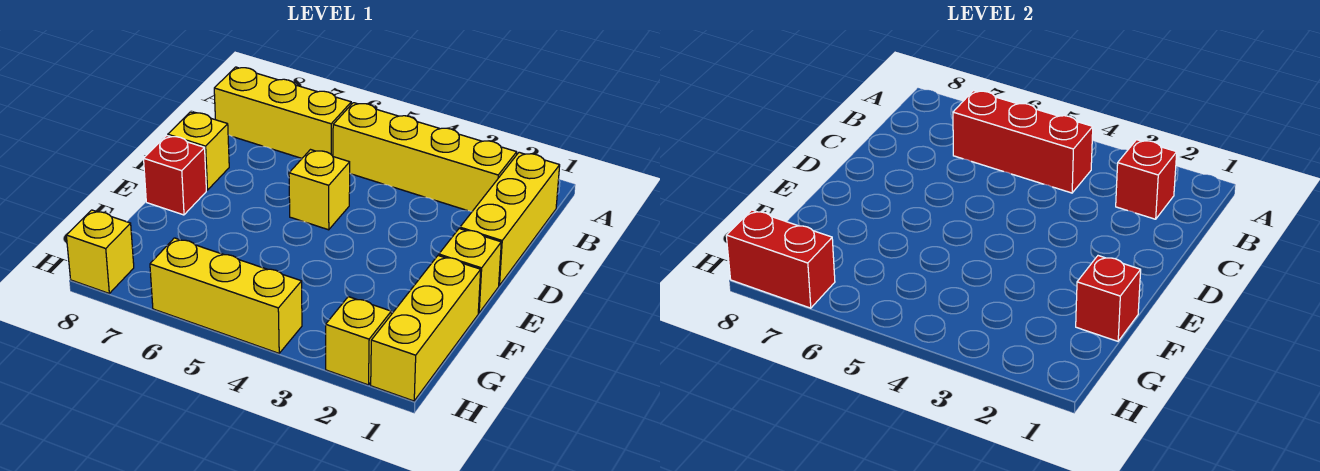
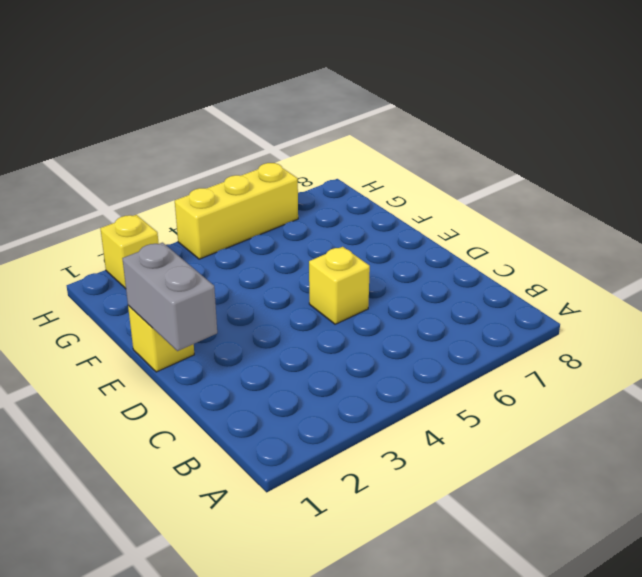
grey brick D1:E1 level 2 -> none
none -> yellow brick B1:D1 level 1
none -> yellow brick B2:B5 level 1
none -> yellow brick B6:B8 level 1

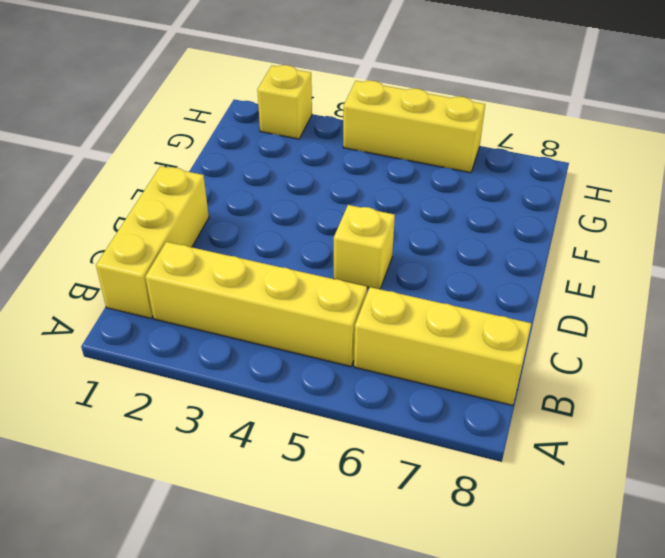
none -> yellow brick D8 level 1
none -> yellow brick E1 level 1
none -> red brick E8 level 1

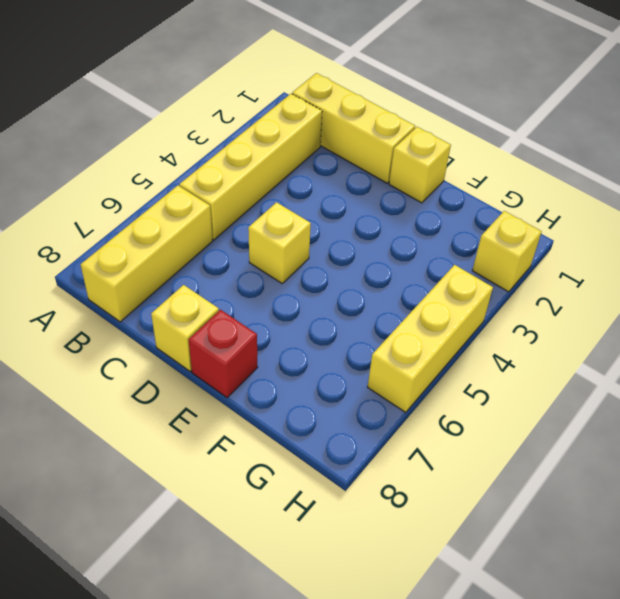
none -> yellow brick F1:H1 level 1
none -> yellow brick H8 level 1
none -> red brick B2 level 2

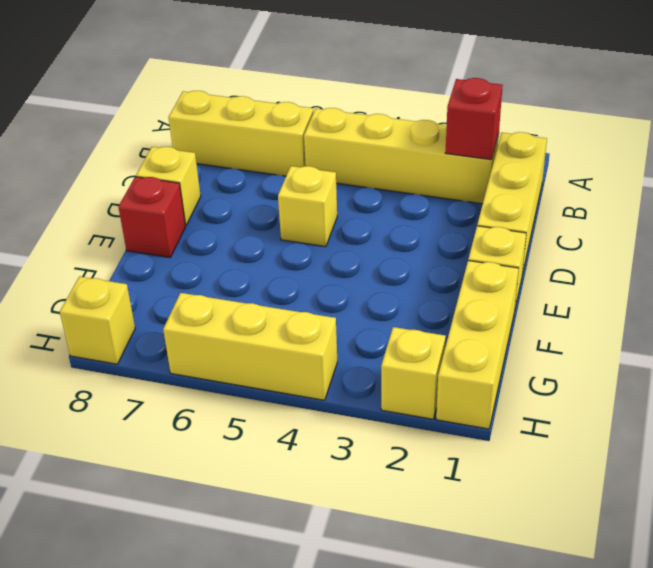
none -> red brick B4:B6 level 2
none -> red brick F1 level 2
none -> red brick H7:H8 level 2

